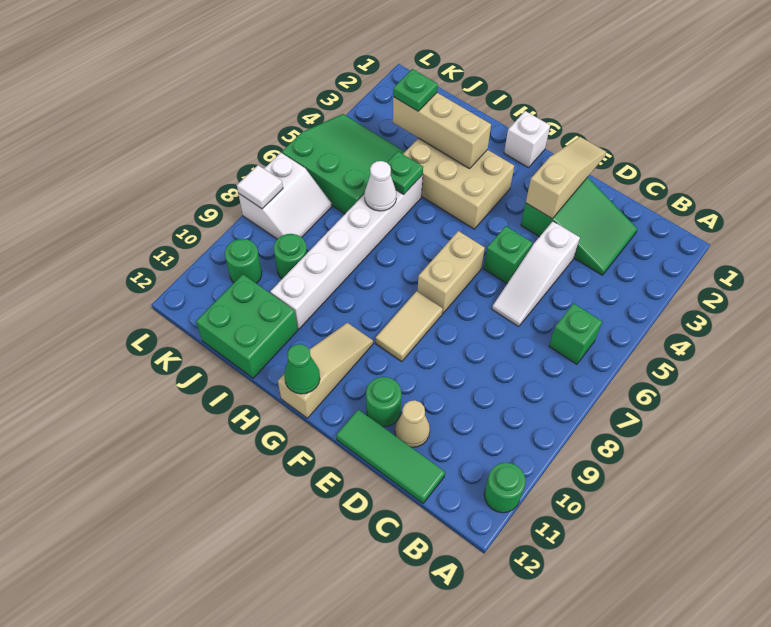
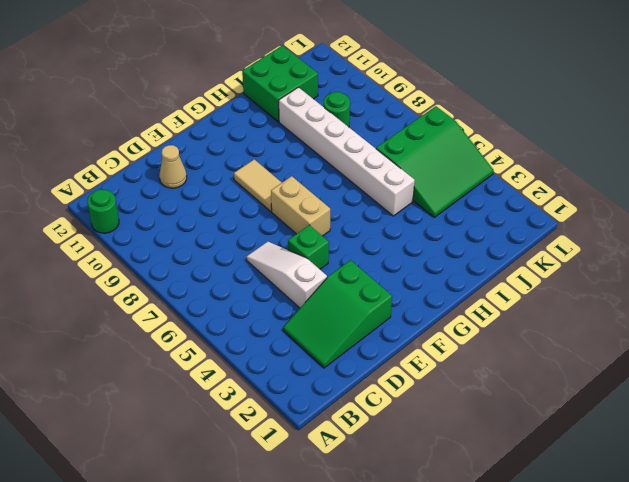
none -> green brick B6 level 1
none -> green tile C12:E12 level 1
none -> green round brick E11 level 1

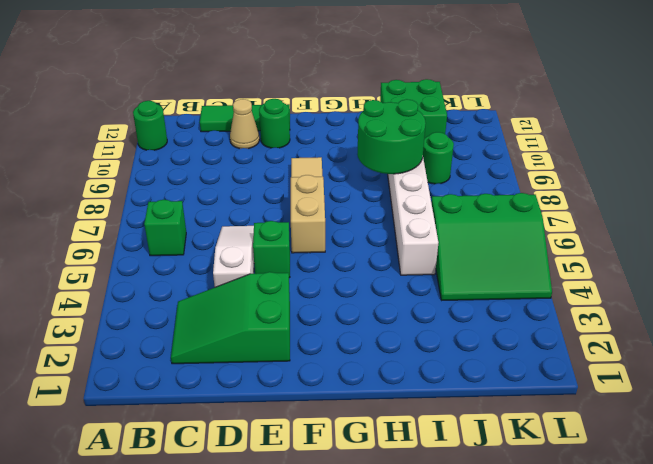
green round brick H8:I9 level 2 -> none
none -> white brick G1 level 1
none -> tan brick G3:I4 level 1
none -> tan slope G10:G12 level 1 top 12

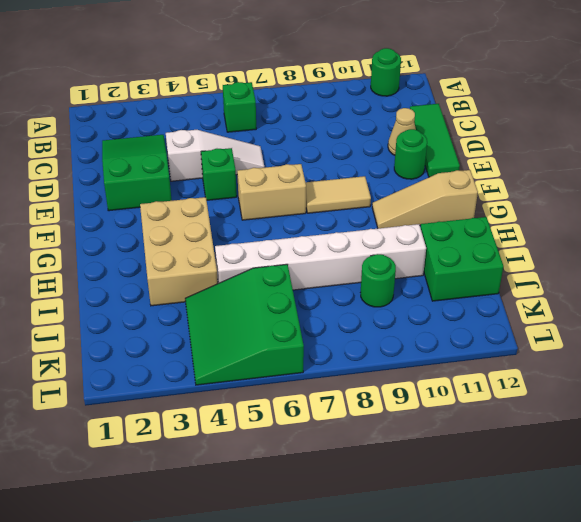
none -> white brick G1 level 1
none -> white slope K7:L8 level 1 top L
none -> green round brick K10 level 1

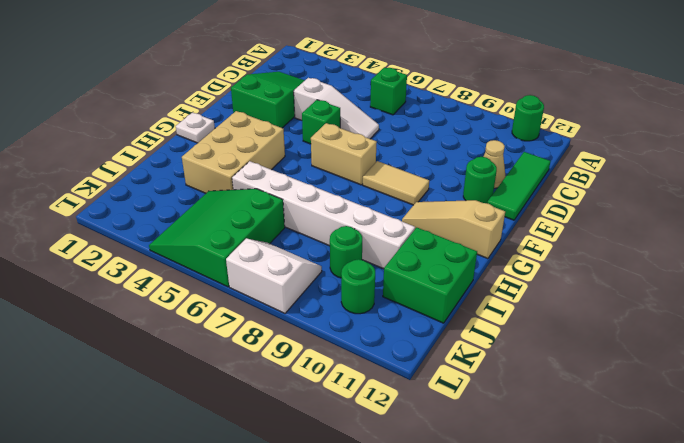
white plate G1 level 1 -> white brick G1 level 1
none -> tan slope E1:E3 level 2 top 3
none -> green cone G12 level 2
none -> tan brick H3:J3 level 2

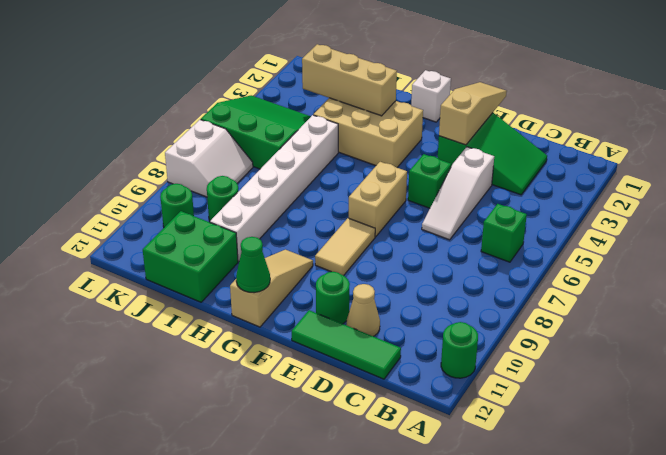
none -> green plate I5 level 2
none -> white cone I6 level 2
none -> white tile L8 level 2

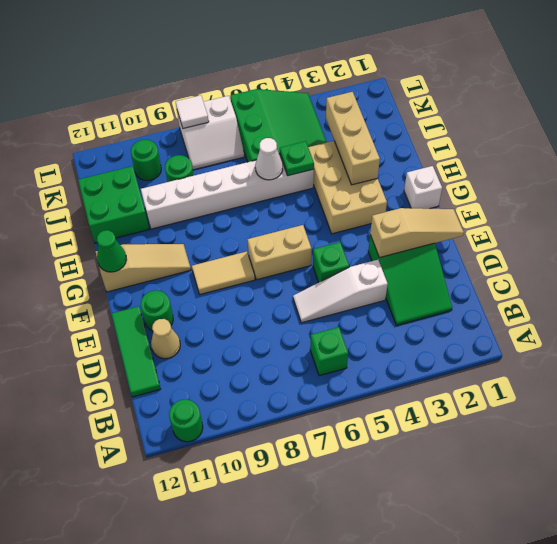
none -> green plate J3 level 3

